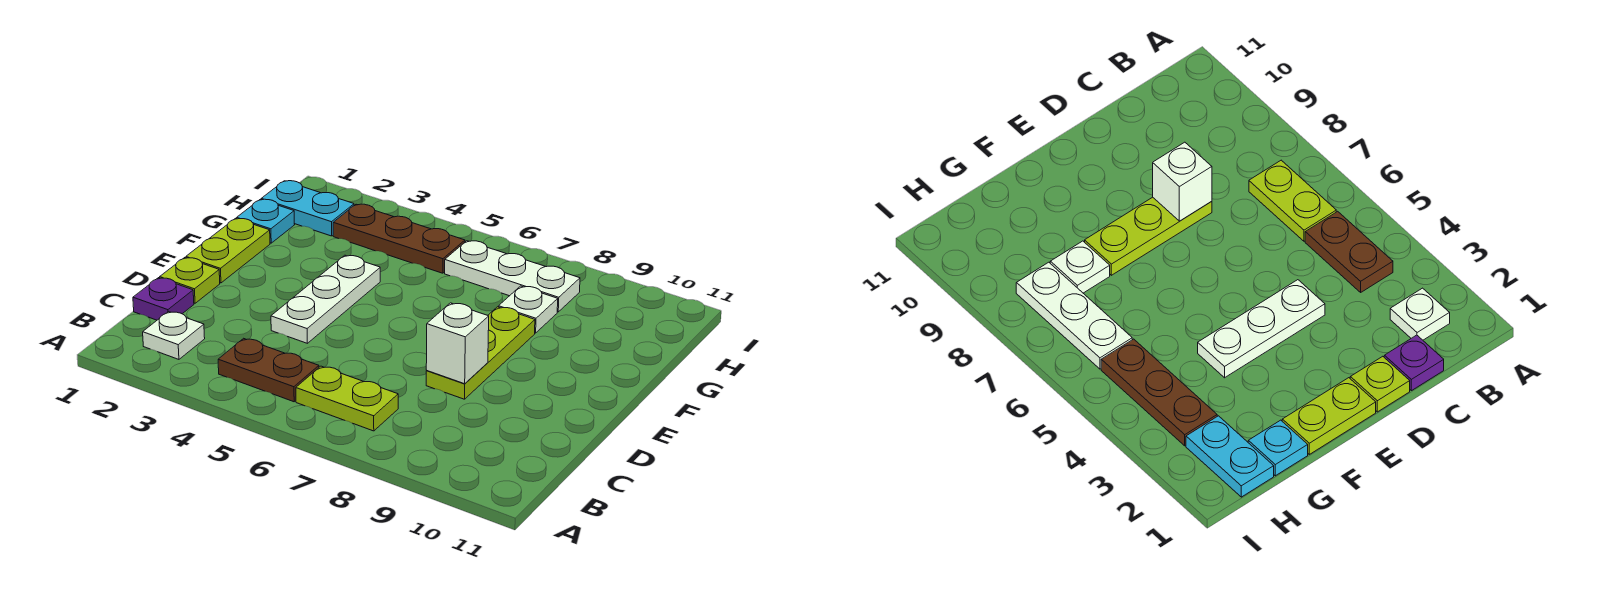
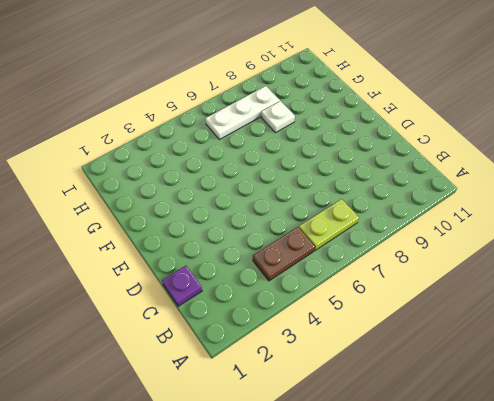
none -> white plate B2 level 1
none -> lime plate D1 level 1
none -> white plate D4:F4 level 1

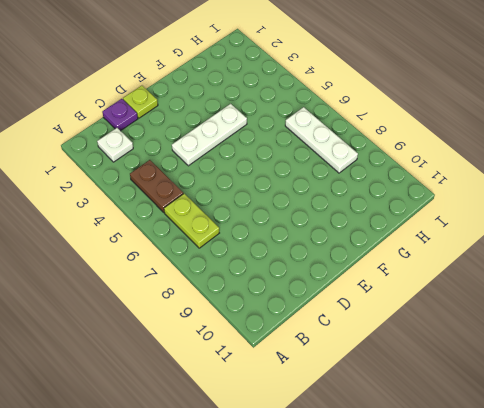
none -> lime plate D8:F8 level 1
none -> lime plate E1:F1 level 1
none -> cyan plate G1 level 1

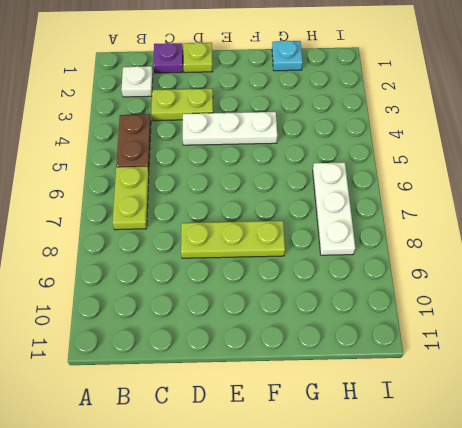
lime plate C3:D3 level 1 -> lime plate E1:F1 level 1
none -> white plate G8 level 1
none -> cyan plate H1:H2 level 1
none -> brown plate H3:H5 level 1

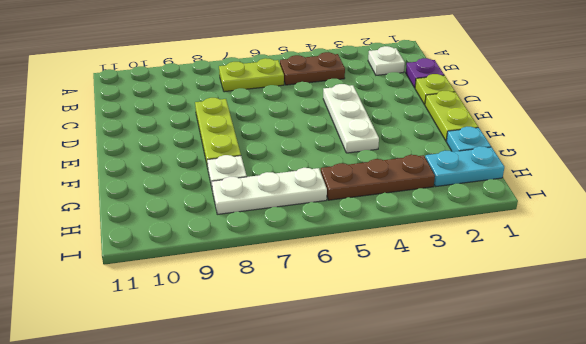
none -> white brick D8 level 2

